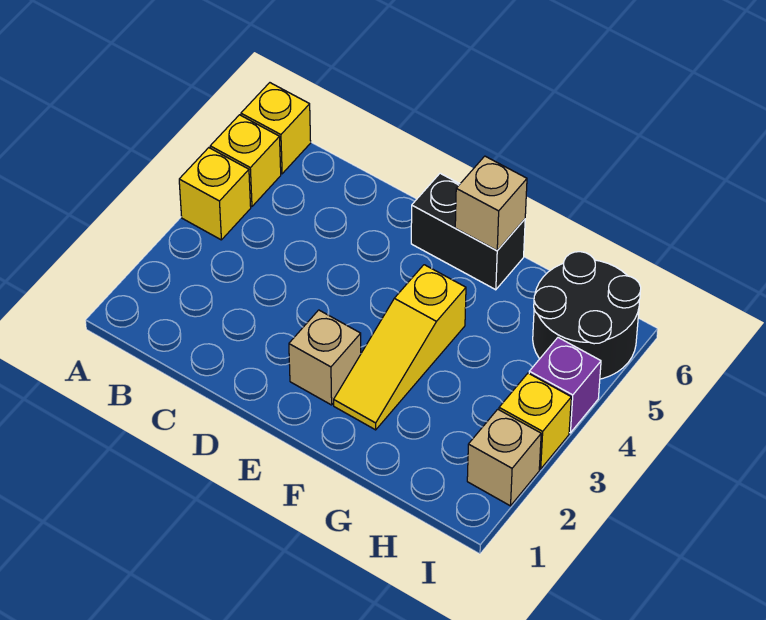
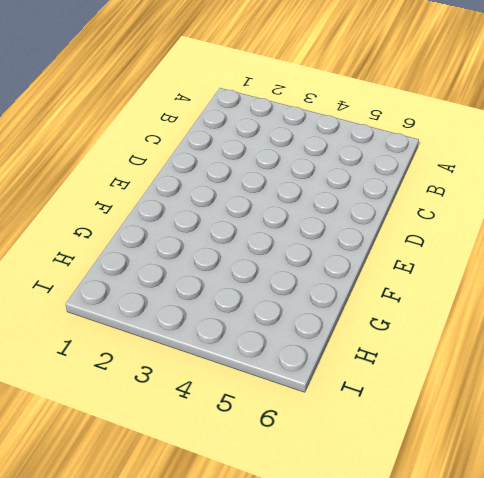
none -> yellow brick A4 level 1
none -> yellow brick A5 level 1

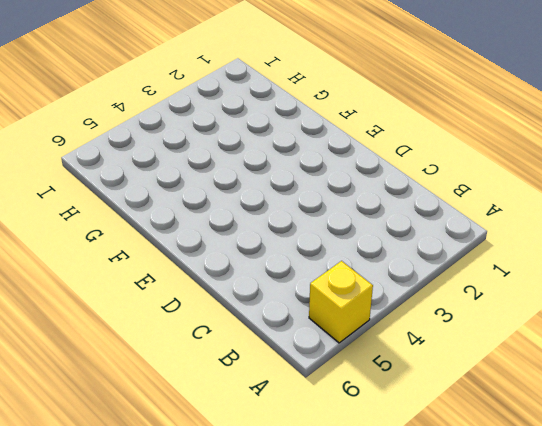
none -> yellow brick A4 level 1
none -> yellow brick A6 level 1

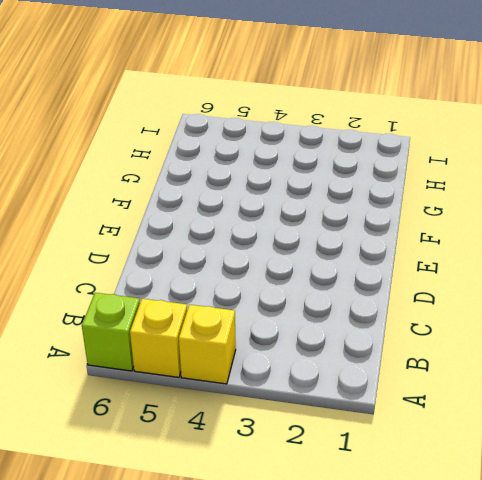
lime brick A6 level 1 -> yellow brick A6 level 1
none -> tan brick E2 level 1
none -> black brick E6:F6 level 1

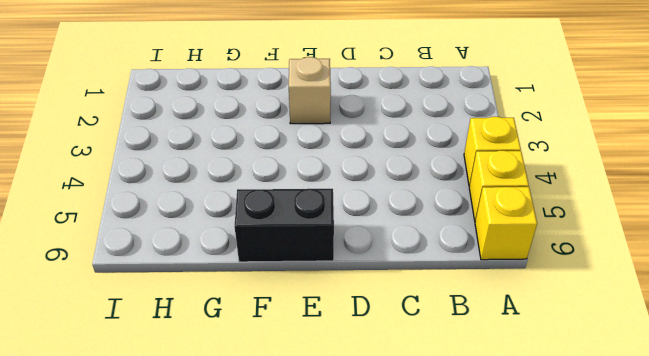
none -> yellow slope F2:F4 level 1 top 4
none -> black round brick H5:I6 level 1

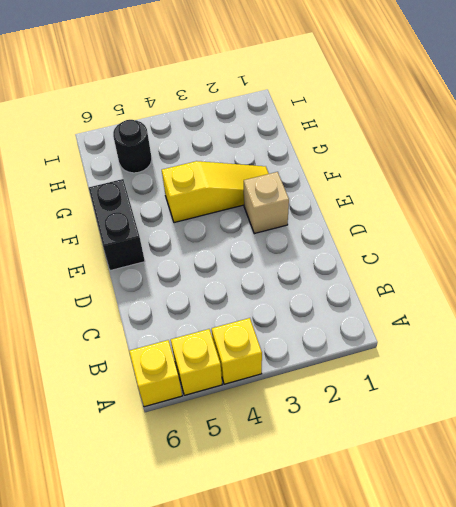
black round brick H5 level 1 -> black round brick H5:I6 level 1
none -> tan brick I2 level 1
none -> yellow brick I3 level 1

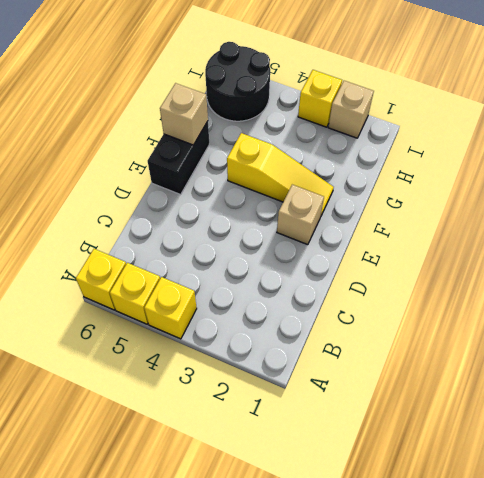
none -> purple brick I4 level 1

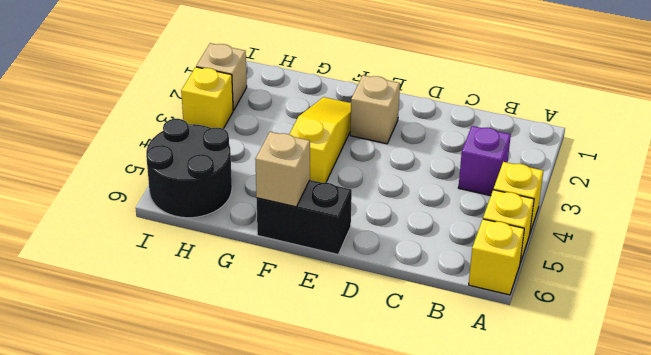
purple brick B3 level 1 -> purple brick I4 level 1

